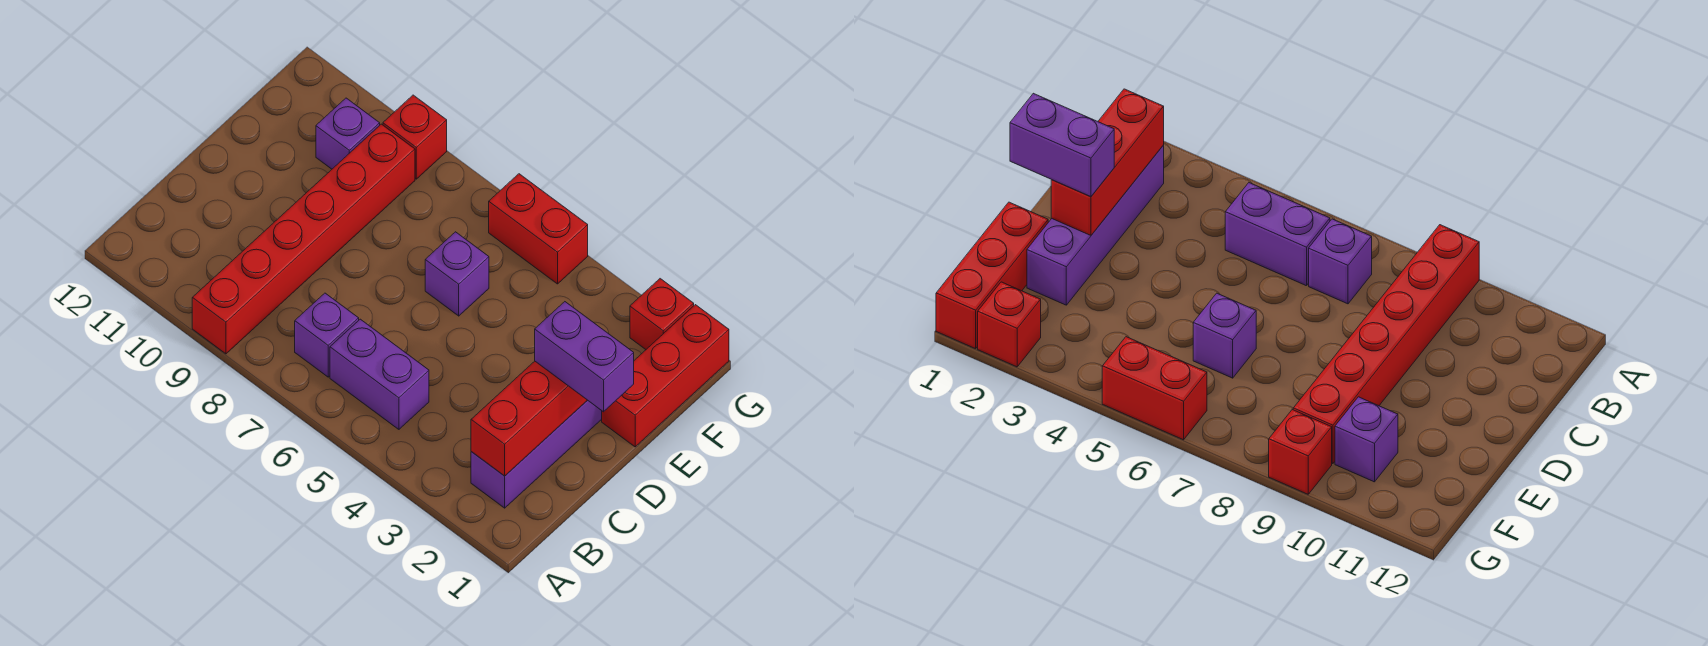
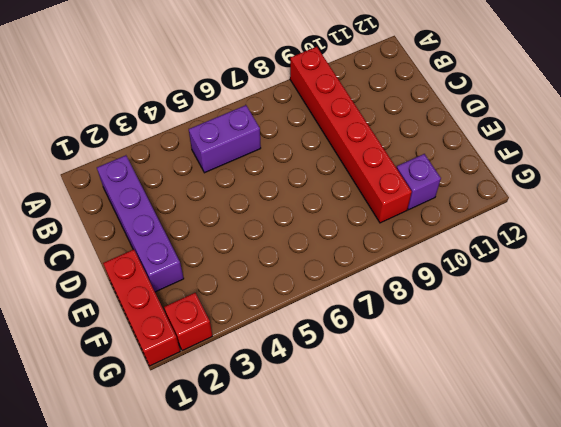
none -> purple brick B7 level 1
none -> purple brick E6 level 1
none -> red brick G5:G6 level 1

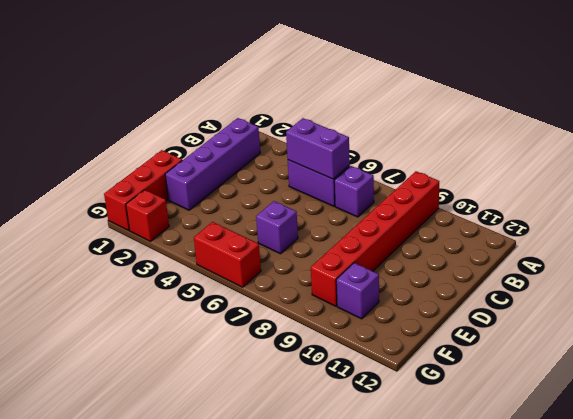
purple brick B5:B6 level 2 -> purple brick D1:D2 level 3
none -> red brick G9 level 1
none -> red brick B2:D2 level 2

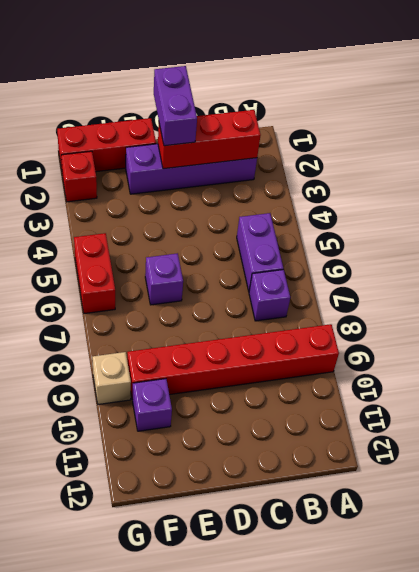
tan brick G9 level 1 -> red brick G9 level 1

